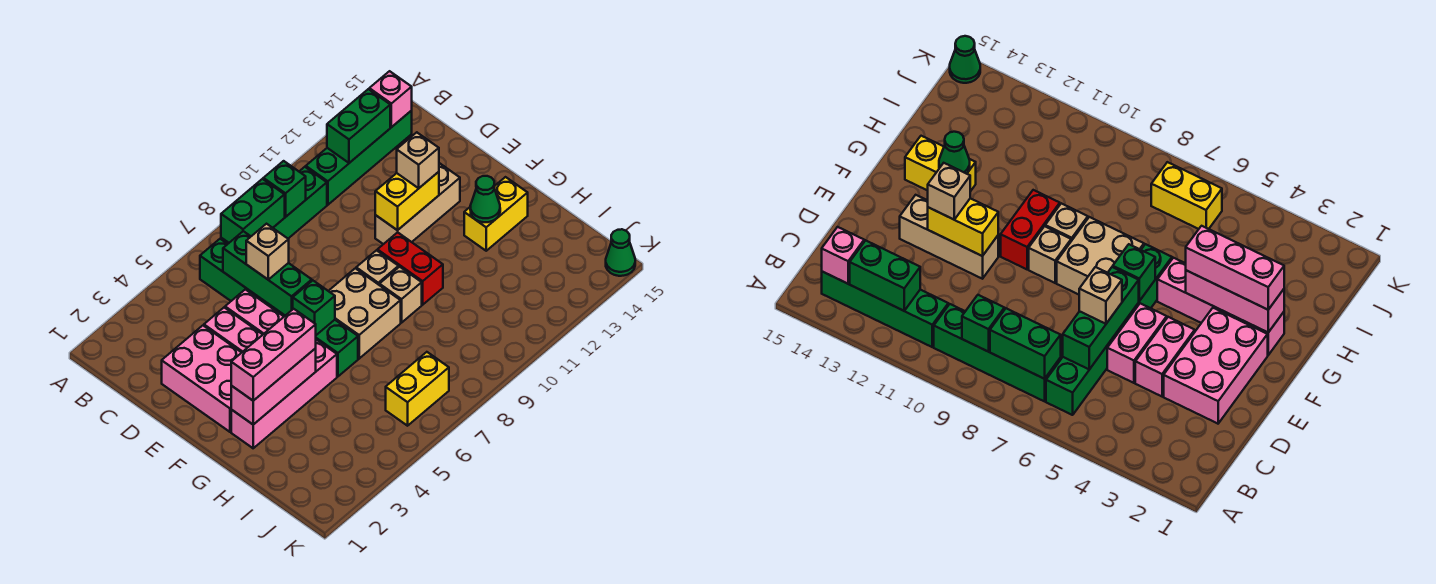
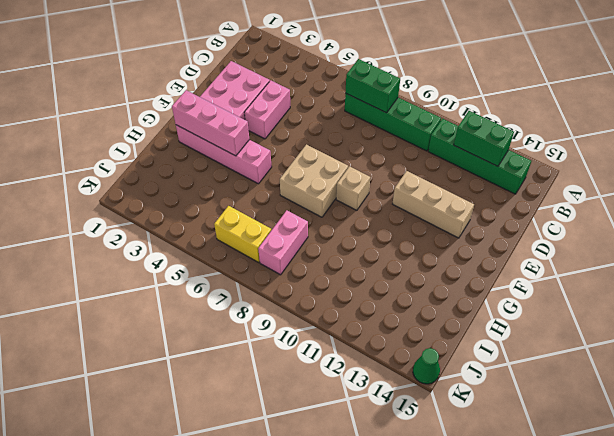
pink brick I8:J8 level 1 -> pink brick D5:E5 level 1
none -> green brick B6:G6 level 1
none -> red brick F10:G10 level 1
none -> tan brick G9 level 1

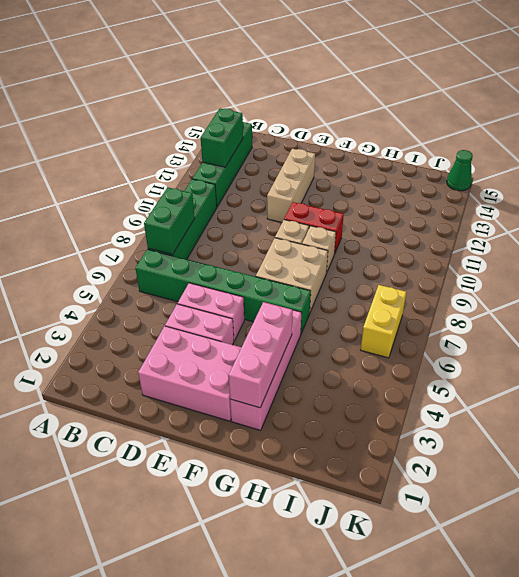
none -> yellow brick G13:G14 level 1
none -> green brick B9 level 2
none -> pink brick B14 level 2

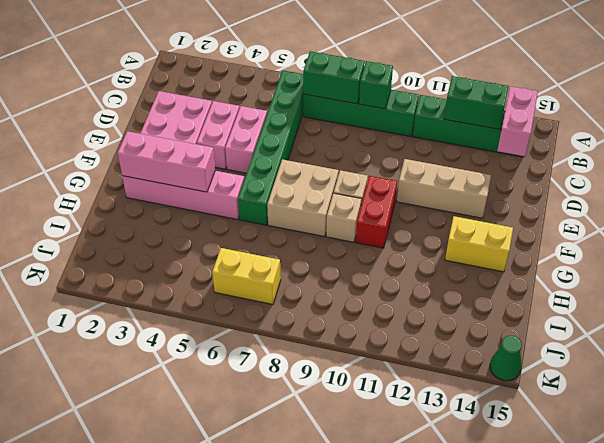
pink brick B14:C14 level 2 -> pink brick B14 level 2
none -> green brick C6:E6 level 2
none -> yellow brick E11:E12 level 2
none -> green brick F6 level 2

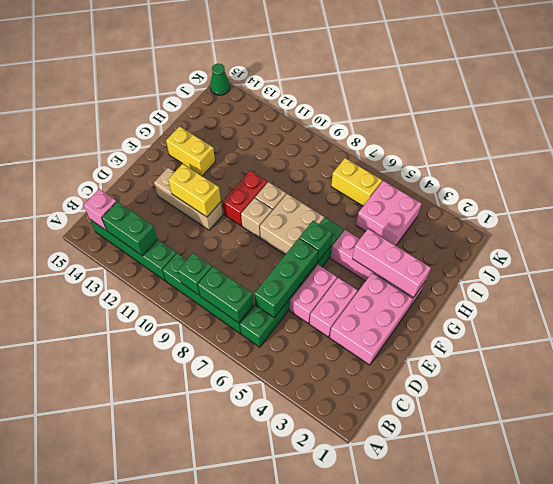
pink brick I4:J5 level 1 -> none
none -> green cone G13 level 2
none -> tan brick D6 level 3
none -> tan brick E12 level 3

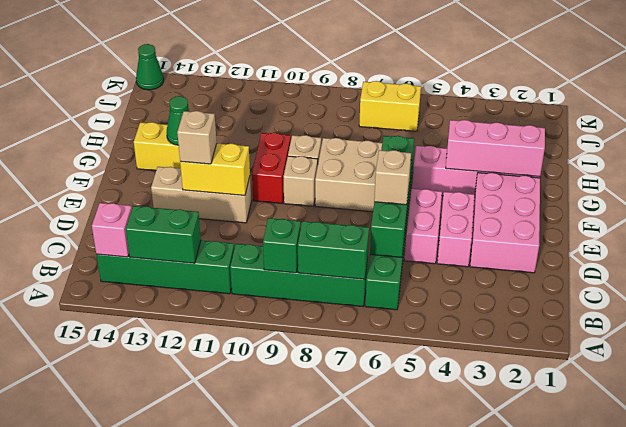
none -> pink brick G2:G4 level 3

